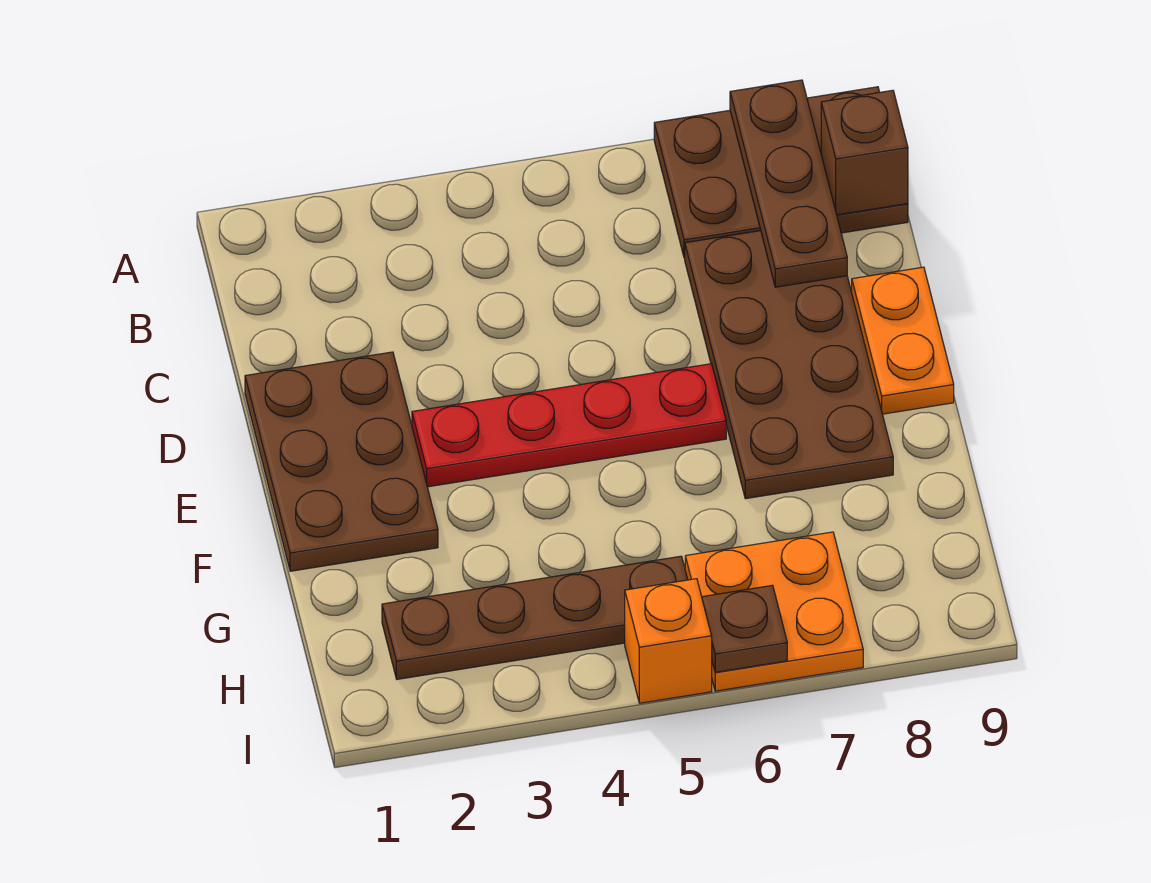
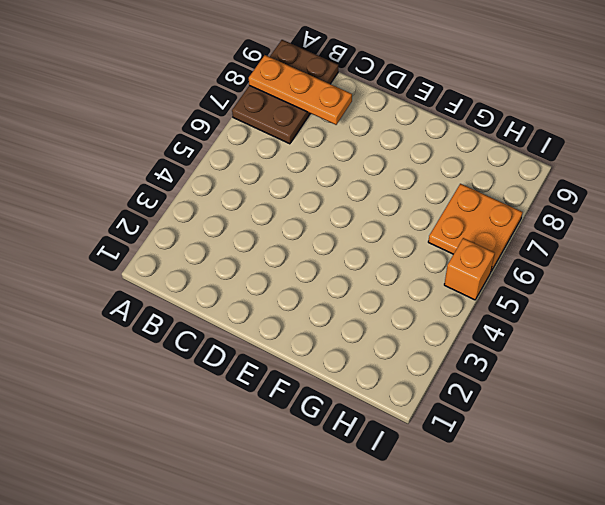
orange plate A8:C8 level 2 -> brown plate A8:C8 level 2
none -> brown plate C7:F8 level 1
none -> brown plate D1:F2 level 1

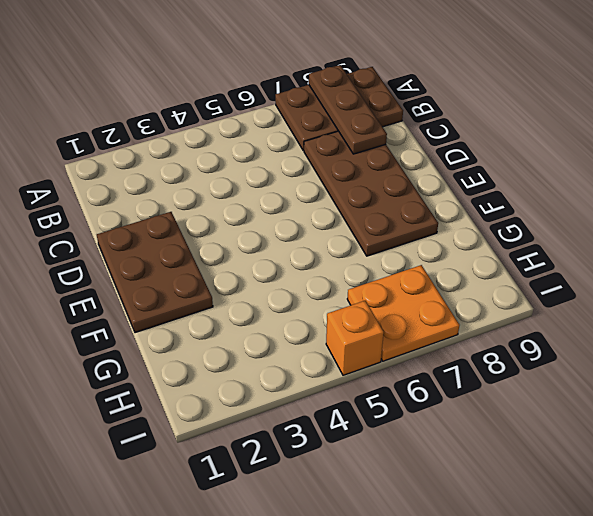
none -> orange plate D9:E9 level 1
none -> red plate E3:E6 level 1

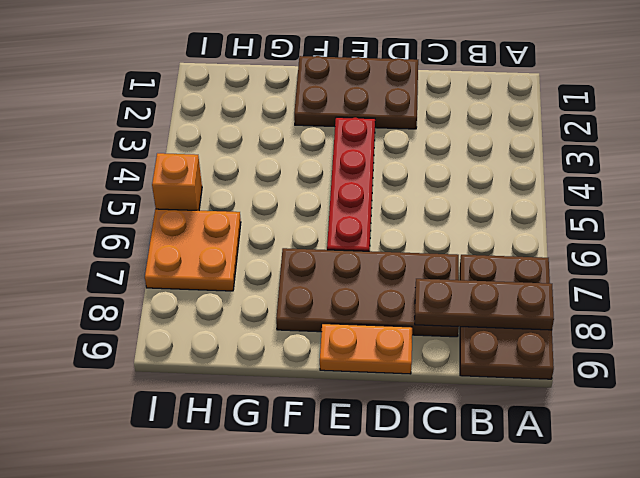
none -> brown plate H2:H5 level 1
none -> brown brick B9 level 2

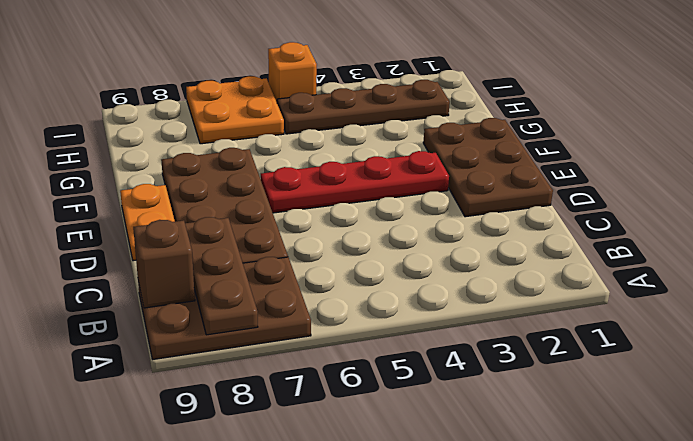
none -> brown plate I6 level 2

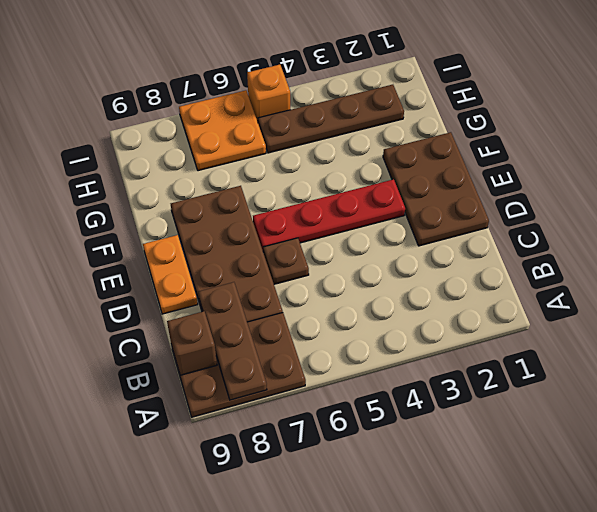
brown plate D6 level 1 -> brown plate I6 level 2

